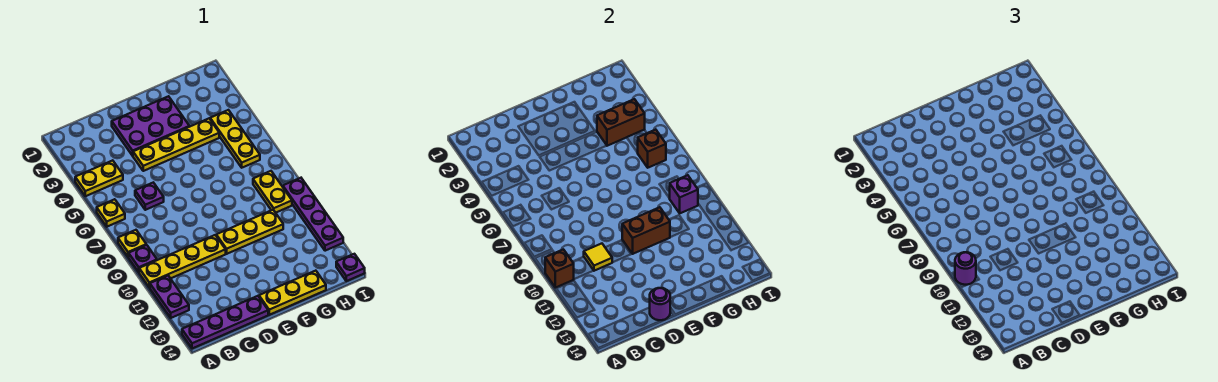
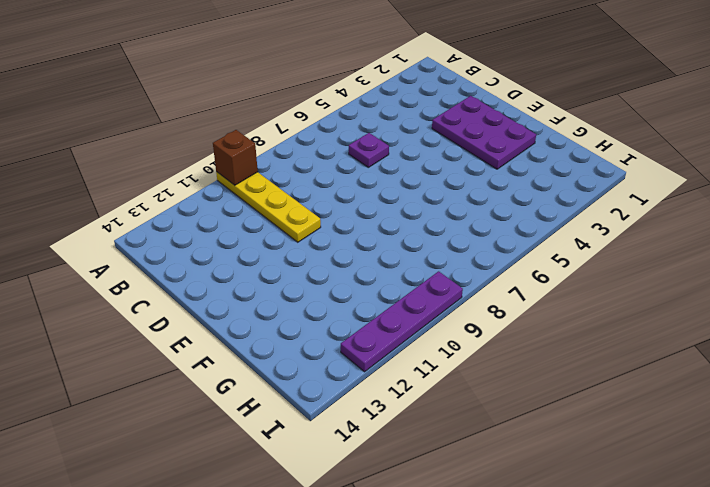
none -> yellow plate A4:B4 level 1
none -> yellow plate A6 level 1
none -> yellow plate A8 level 1

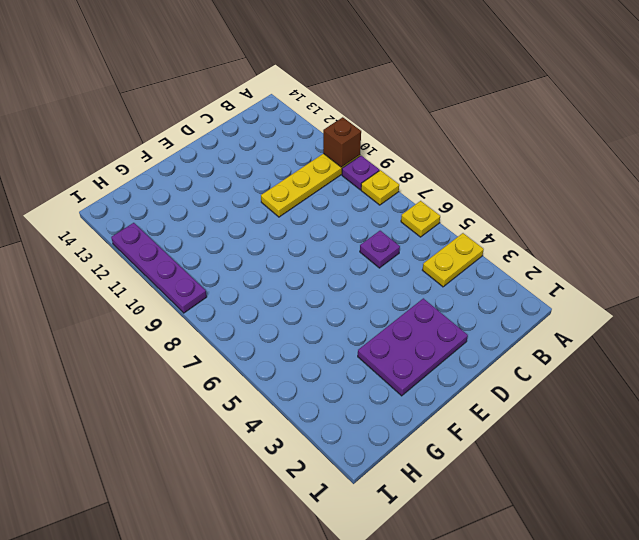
none -> purple plate A11:A12 level 1
none -> purple plate A14:D14 level 1
none -> yellow plate D4:G4 level 1

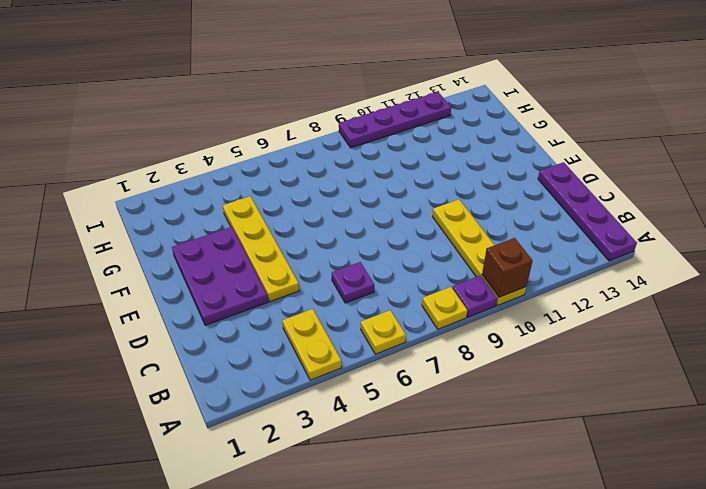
none -> purple plate A11:A12 level 1
none -> yellow plate E10:G10 level 1
none -> yellow plate E14:G14 level 1

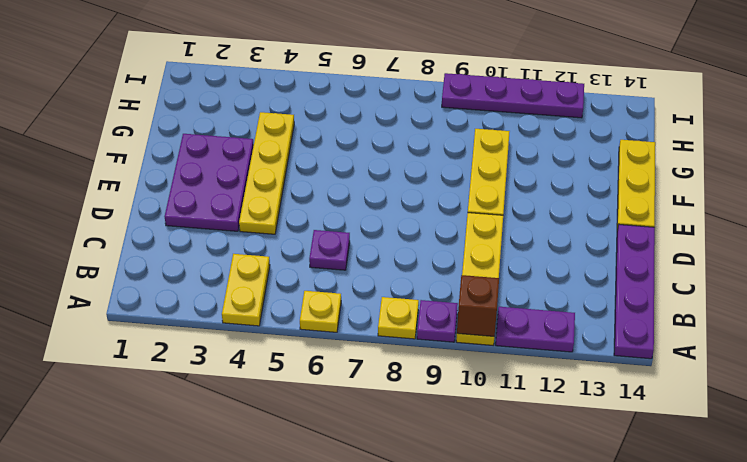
none -> yellow plate H4:H6 level 1
none -> yellow plate H8:H9 level 1
none -> purple plate I14 level 1

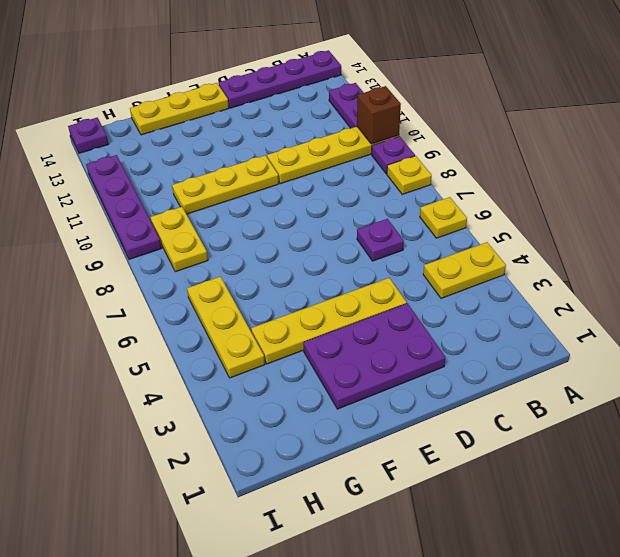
none -> yellow tile C10 level 2
none -> purple round brick D14 level 2
none -> brown brick E10:F10 level 2

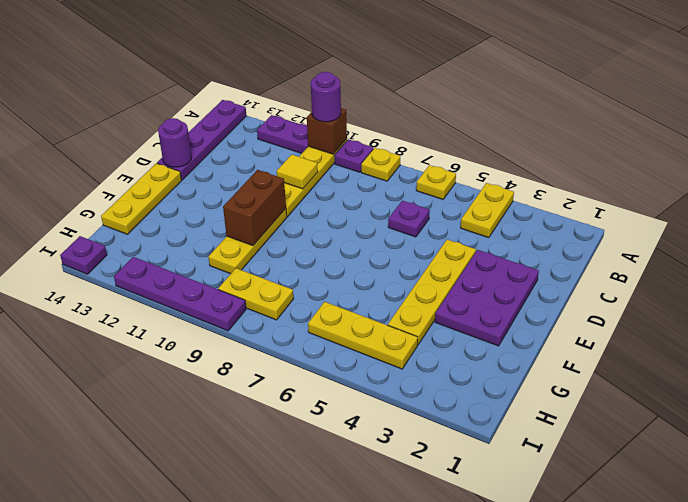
none -> brown brick G4:H4 level 2
none -> brown brick H6 level 2
none -> purple brick H9 level 2

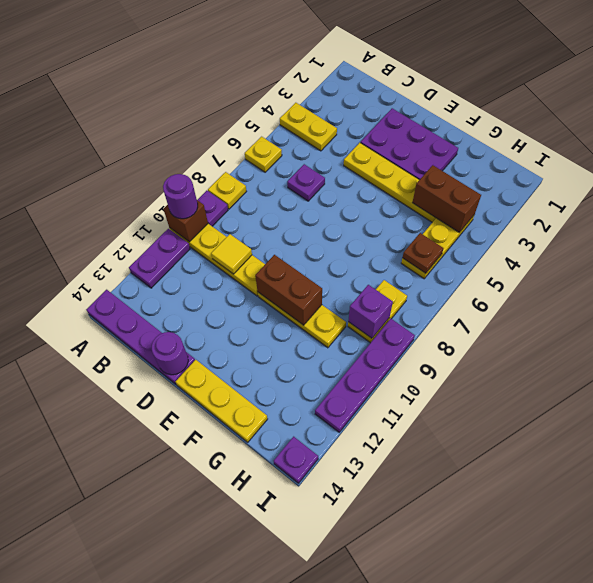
brown plate H6 level 2 -> brown brick H6 level 2

